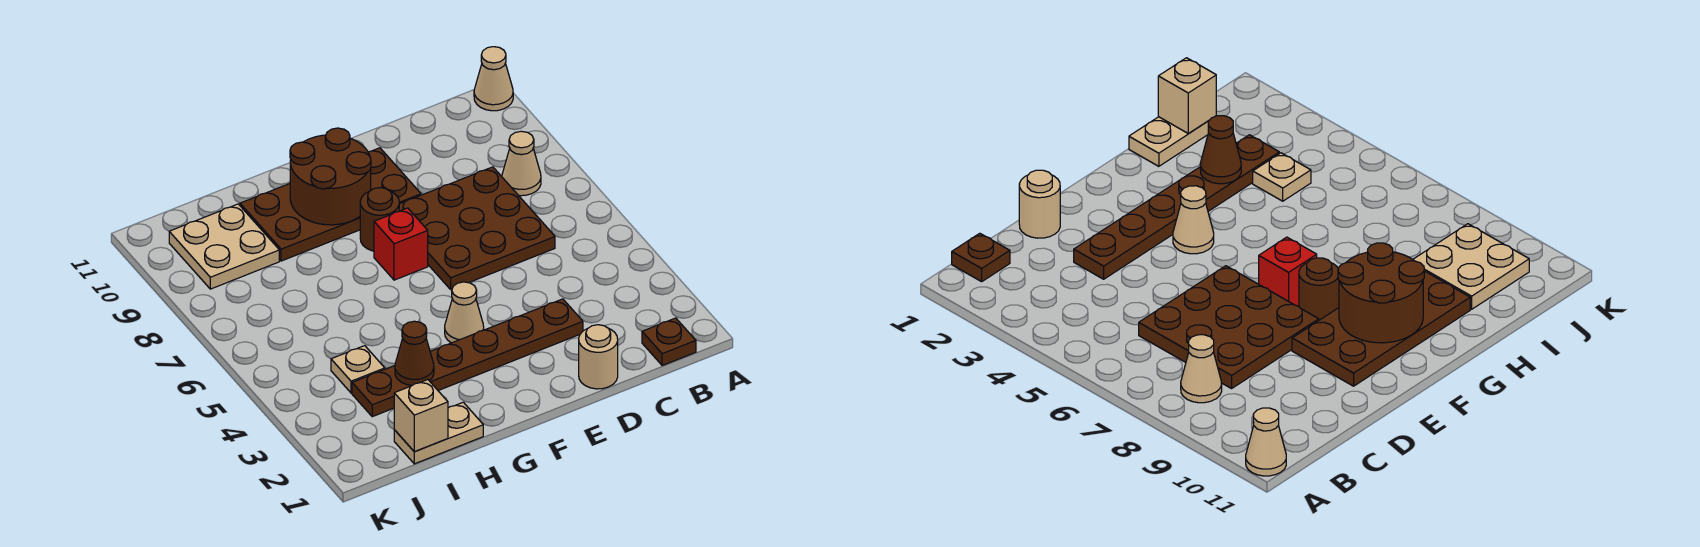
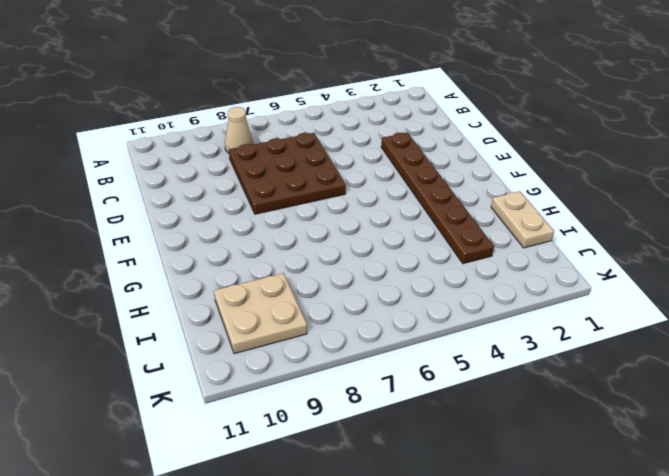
none -> tan cone A11 level 1
none -> brown plate B1 level 1
none -> tan round brick D1 level 1

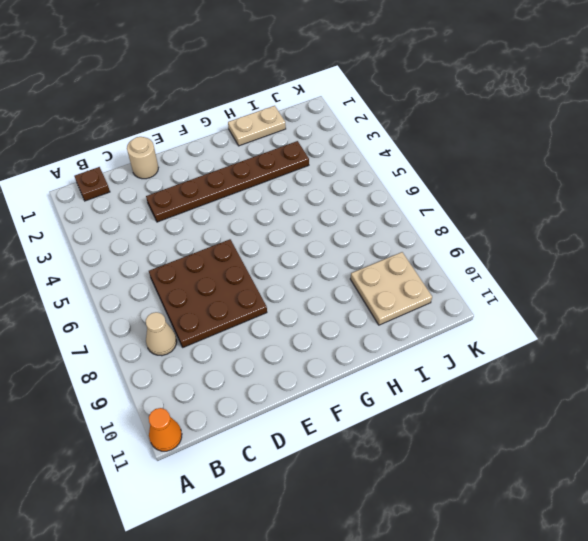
orange cone A11 level 1 -> tan cone A11 level 1
none -> brown plate E9:H10 level 1
none -> tan cone F4 level 1
none -> red brick F7 level 1

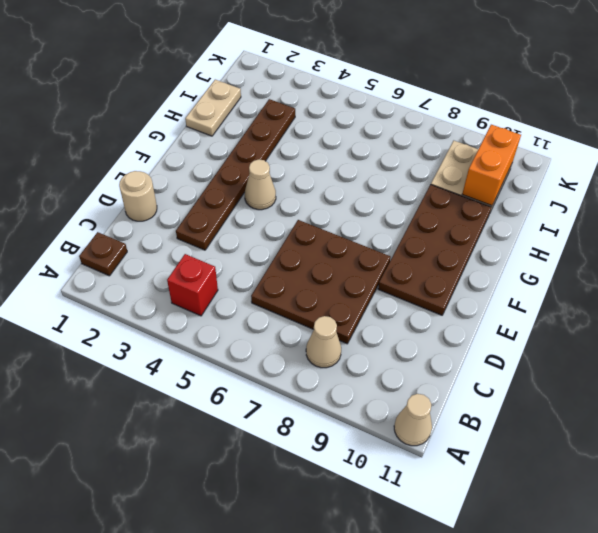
red brick B4 level 1 -> red brick F7 level 1
orange brick I10:J10 level 2 -> none
none -> brown round brick F8 level 1
none -> tan plate I4 level 1
none -> brown round brick F9:G10 level 2

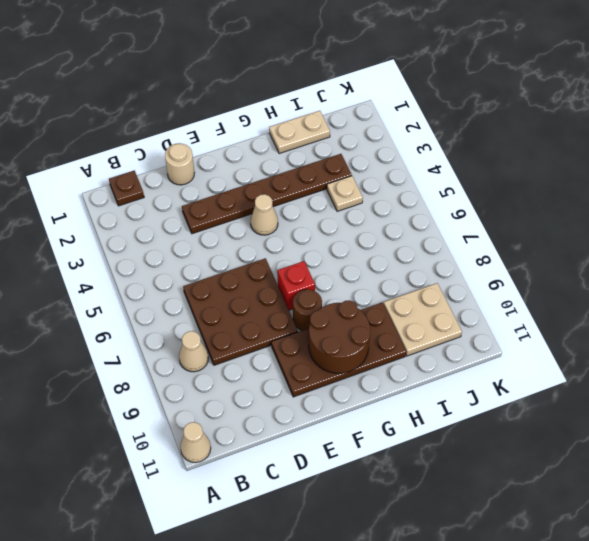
none -> brown cone H3 level 2
none -> tan brick I1 level 2

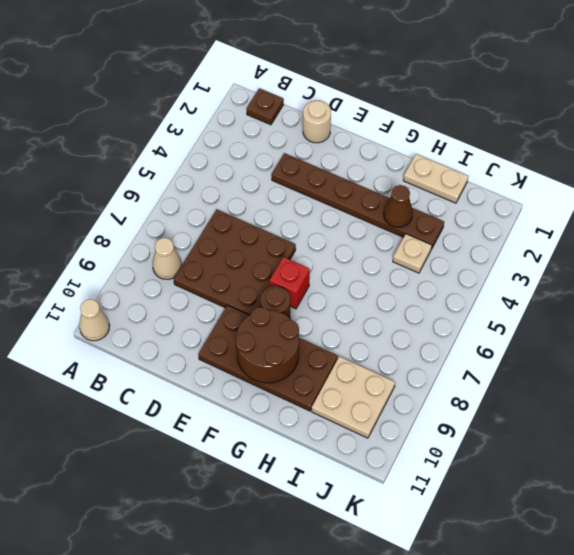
none -> tan cone F4 level 1
none -> tan brick I1 level 2

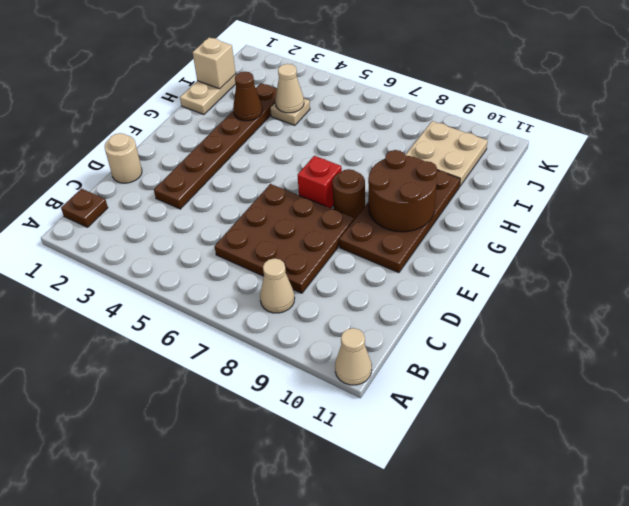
tan cone I4 level 2 -> tan cone F4 level 1

